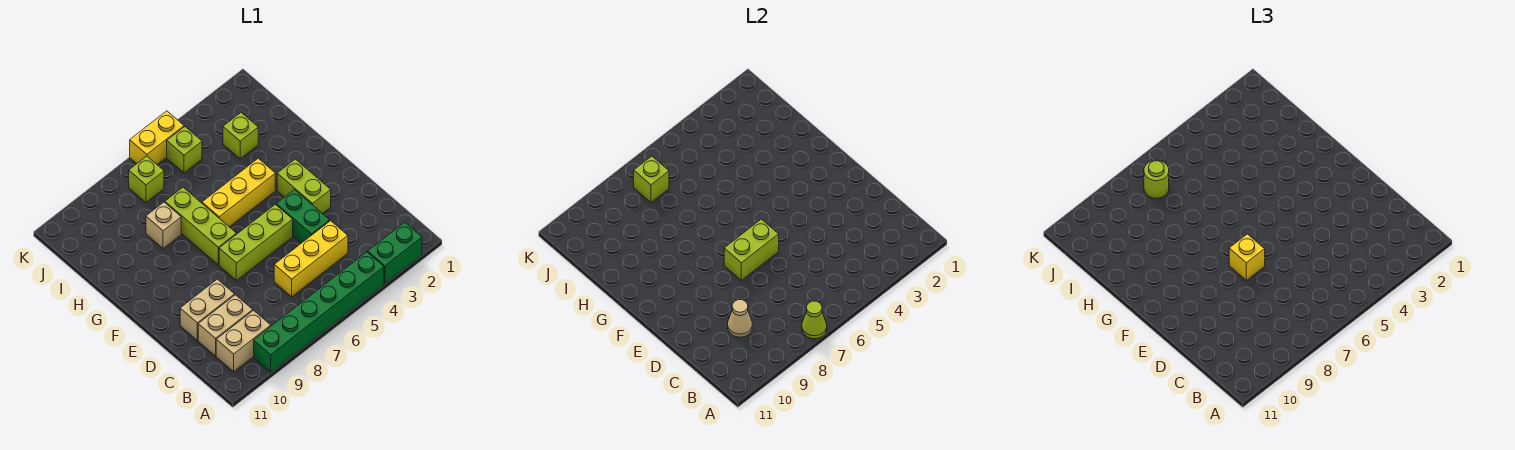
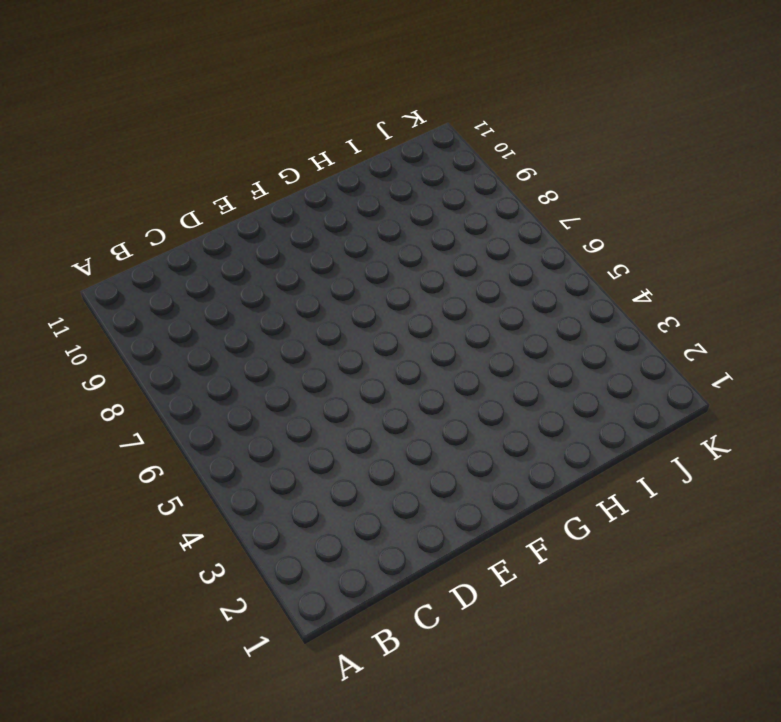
none -> green brick A2:A3 level 1
none -> green brick A4:A9 level 1
none -> tan brick B9:B10 level 1

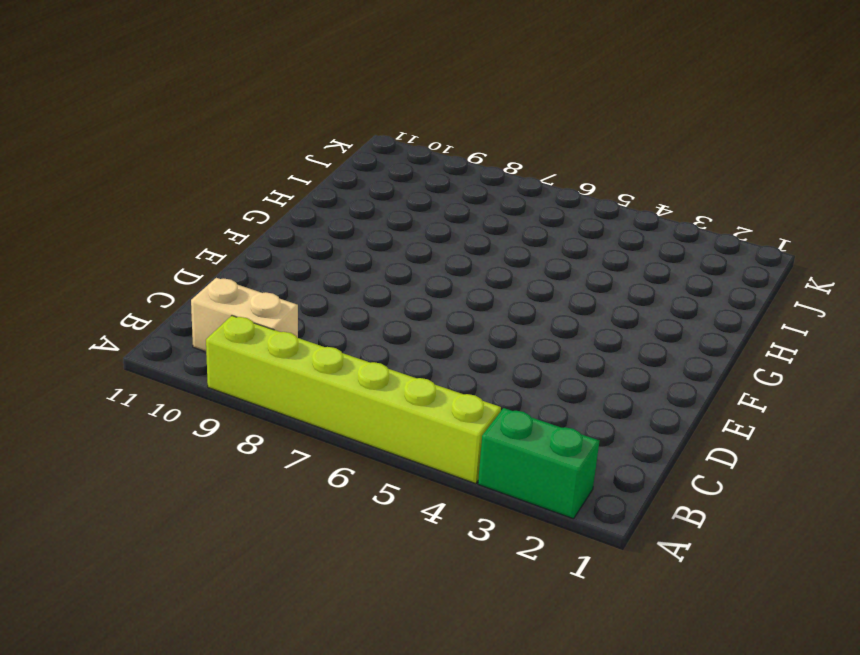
lime brick A4:A9 level 1 -> green brick A4:A9 level 1
none -> yellow brick C4:C6 level 1
none -> tan brick C9:C10 level 1
none -> green brick D4:E4 level 1

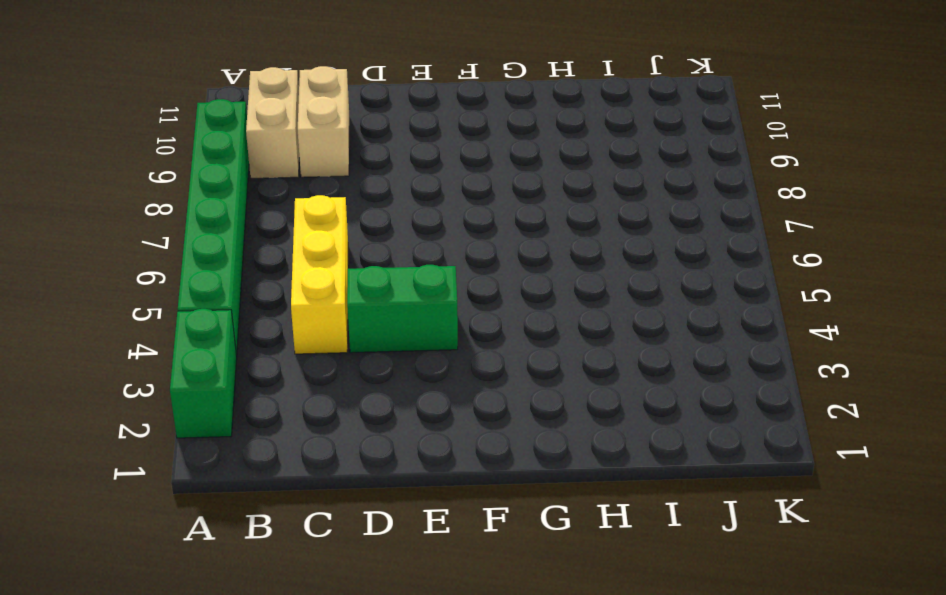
none -> tan brick D9:D10 level 1
none -> lime brick E3:F3 level 1
none -> lime brick E5:E7 level 1

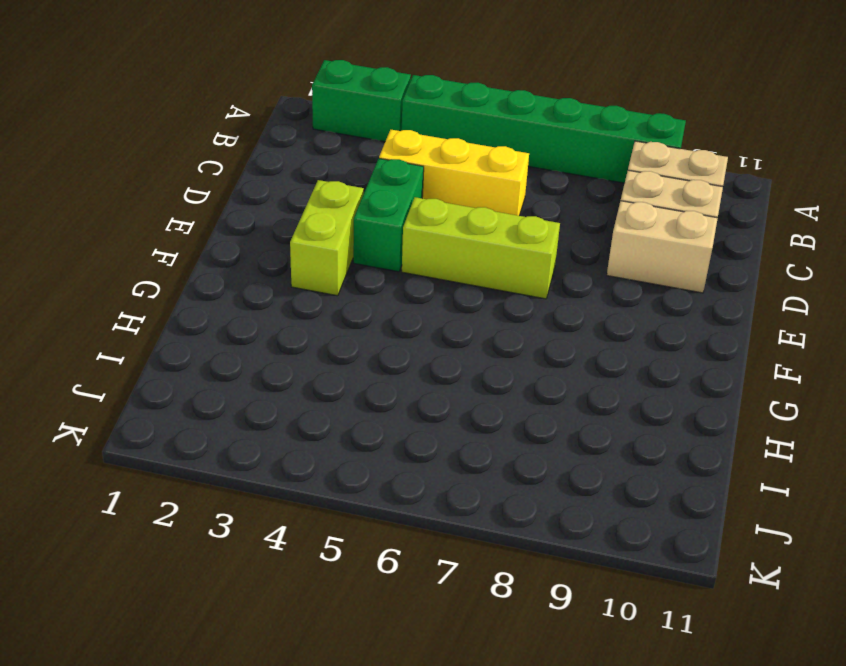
none -> lime brick F7:H7 level 1
none -> yellow brick G4:G6 level 1
none -> tan brick H8 level 1

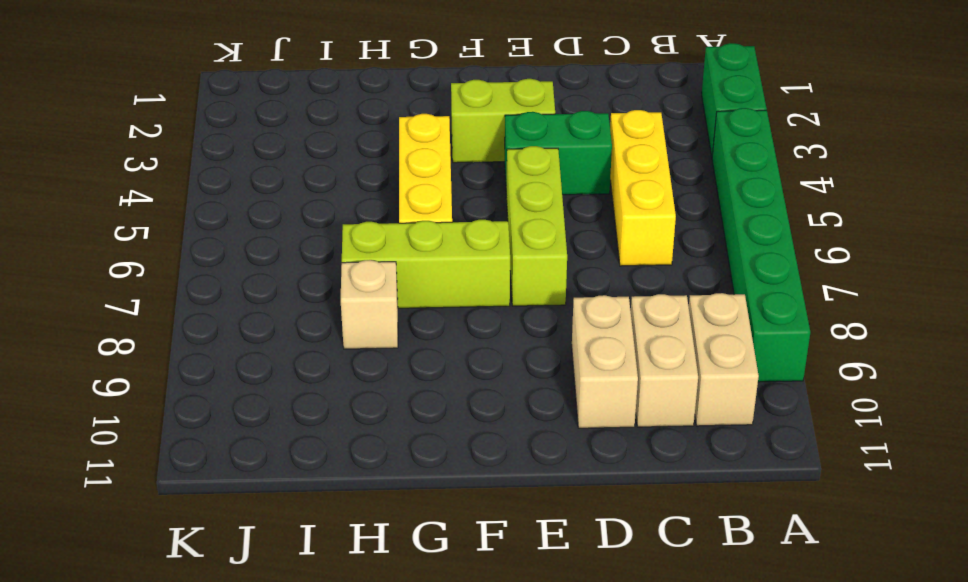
none -> lime brick I3 level 1
none -> lime brick J5 level 1
none -> lime brick J7 level 1

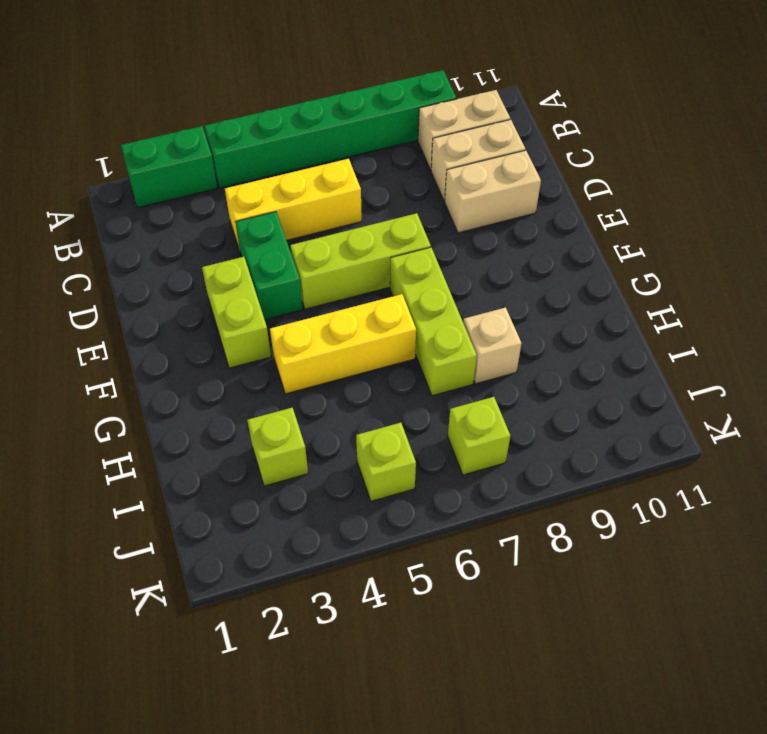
none -> yellow brick K5:K6 level 1
none -> lime cone A7 level 2
none -> tan cone C9 level 2

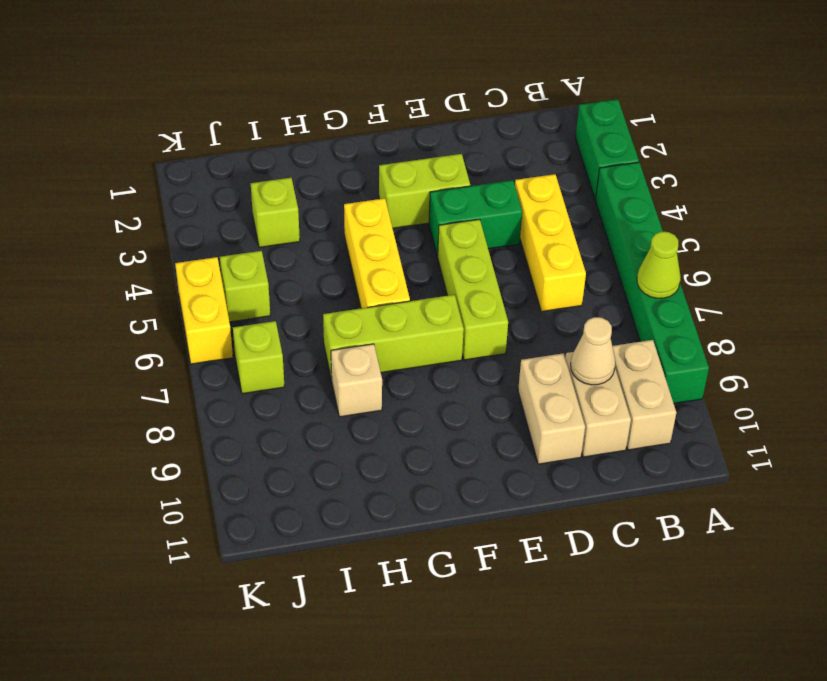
none -> lime brick E6:E7 level 2
none -> lime brick J7 level 2
none -> yellow brick E7 level 3

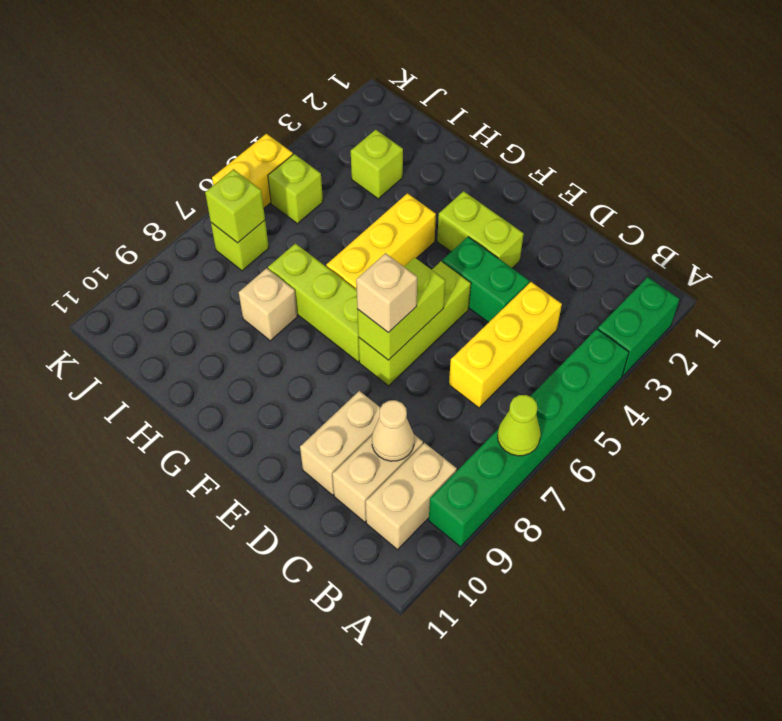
tan brick E7 level 3 -> yellow brick E7 level 3
none -> lime round brick J7 level 3

